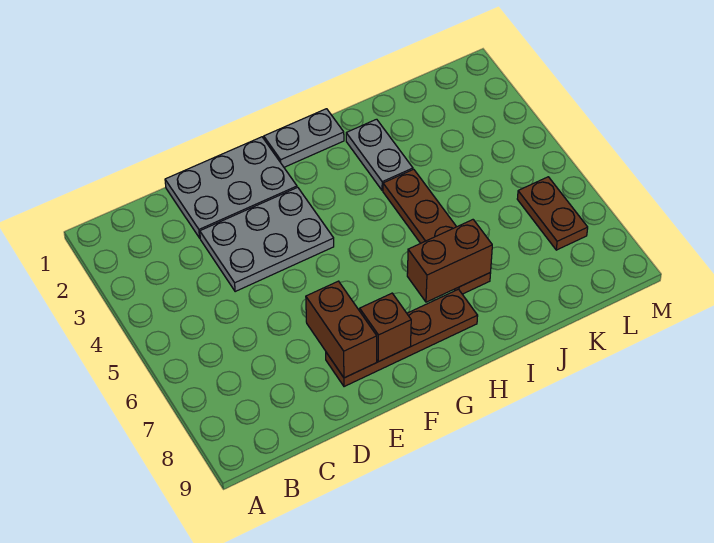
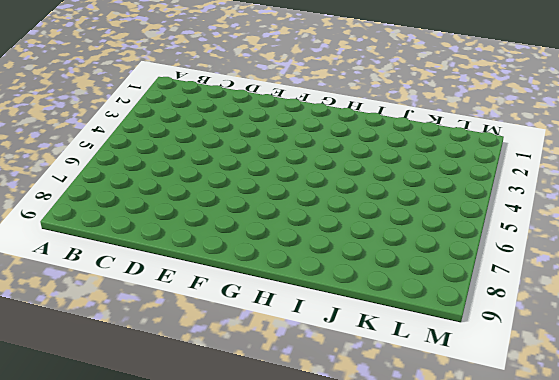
none -> grey plate D1:F2 level 1
none -> grey plate D3:F4 level 1

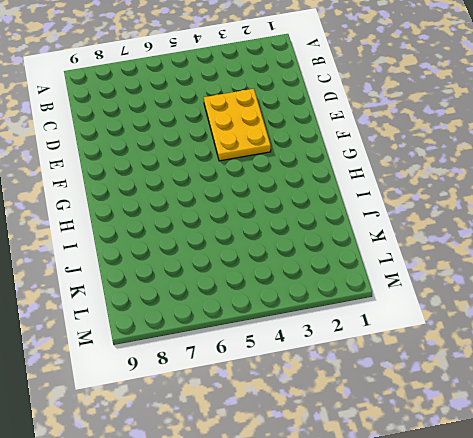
yellow plate D3:F4 level 1 -> grey plate D3:F4 level 1
none -> grey plate D1:F2 level 1
none -> brown plate E8:H8 level 1

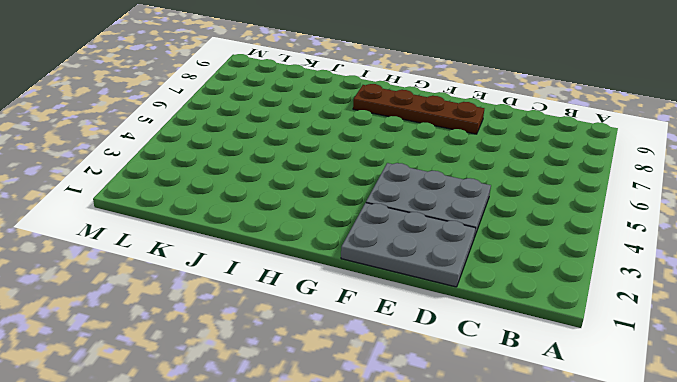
none -> grey plate G1:H1 level 1
none -> grey plate I2:I3 level 1

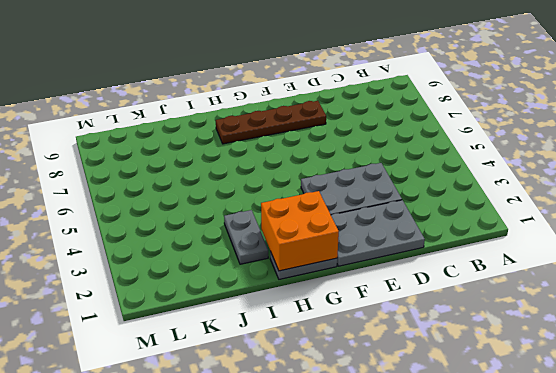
orange brick G1:H2 level 2 -> none
none -> brown plate I4:I7 level 1
none -> brown plate L6:L7 level 1

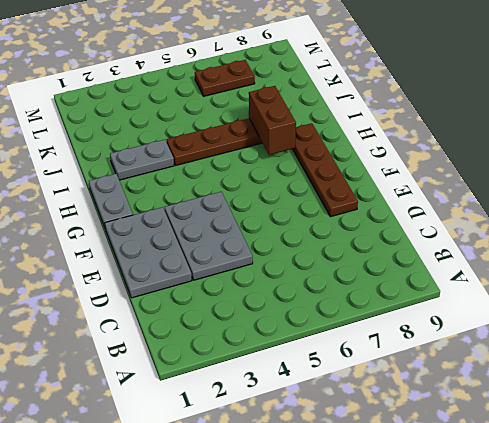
none -> brown brick E7:E8 level 2
none -> brown brick F8 level 2

